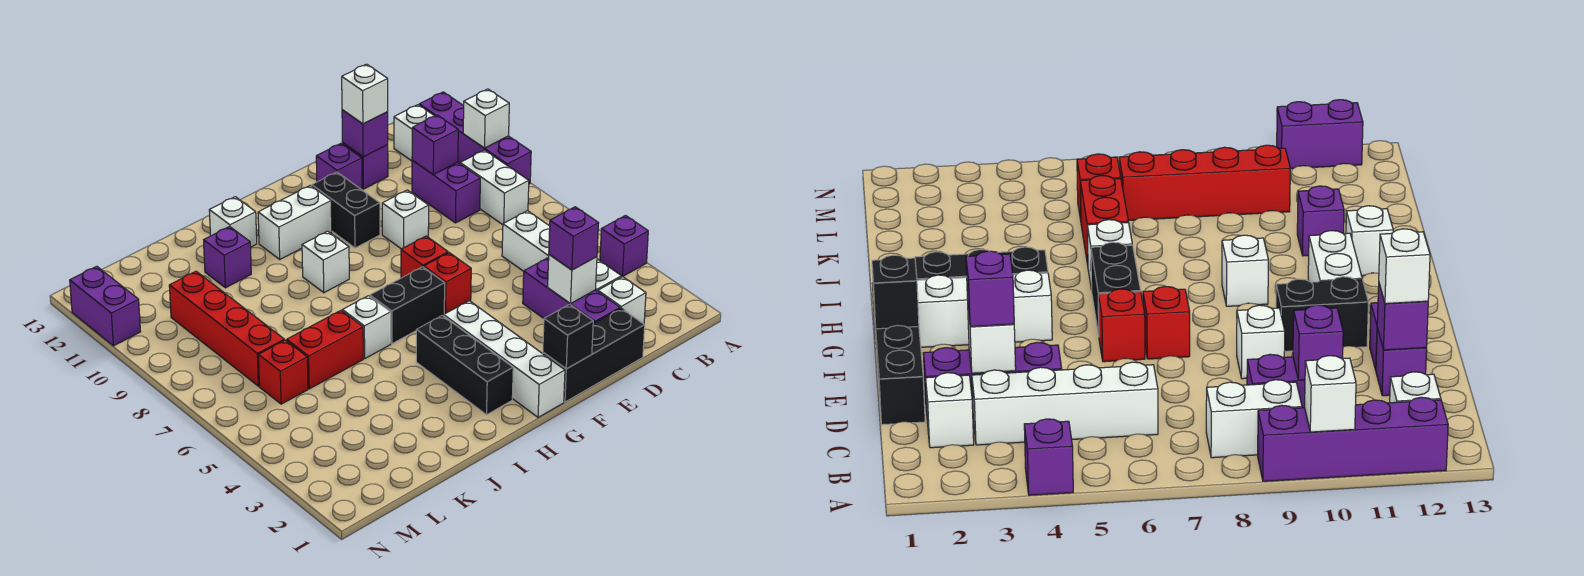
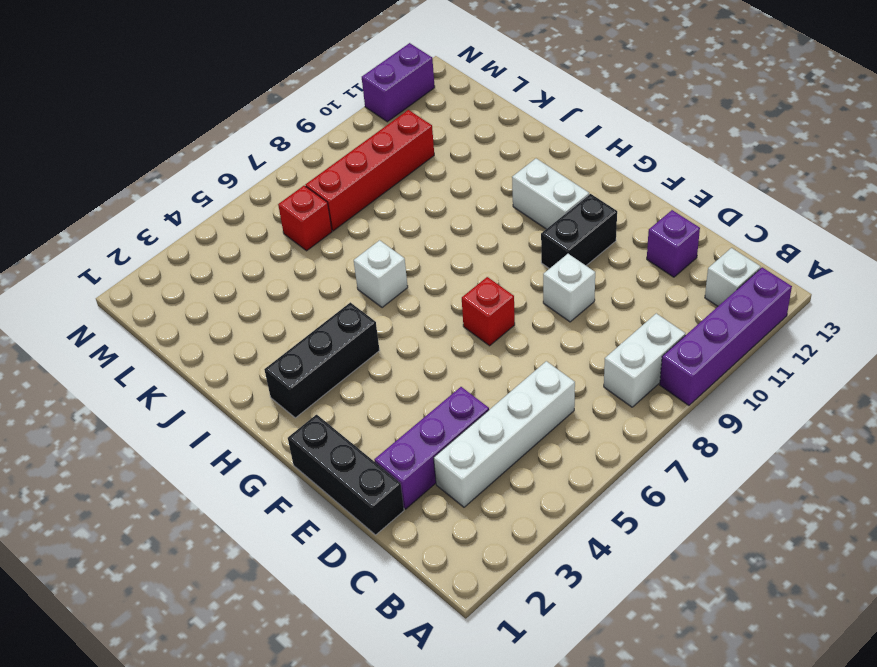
none -> purple brick A4 level 1
none -> white brick C2 level 1
none -> purple brick C9:C10 level 1
none -> purple brick E12 level 1

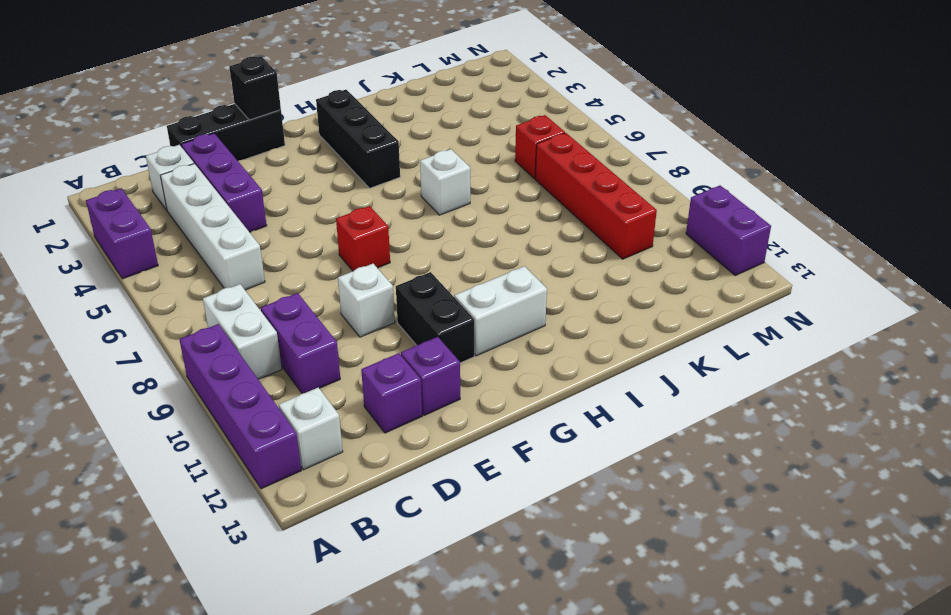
purple brick A3:A4 level 1 -> purple brick A4 level 1
none -> red brick F6 level 1
none -> white brick G1:G4 level 1
none -> black brick G6:H6 level 1
none -> white brick H9 level 1

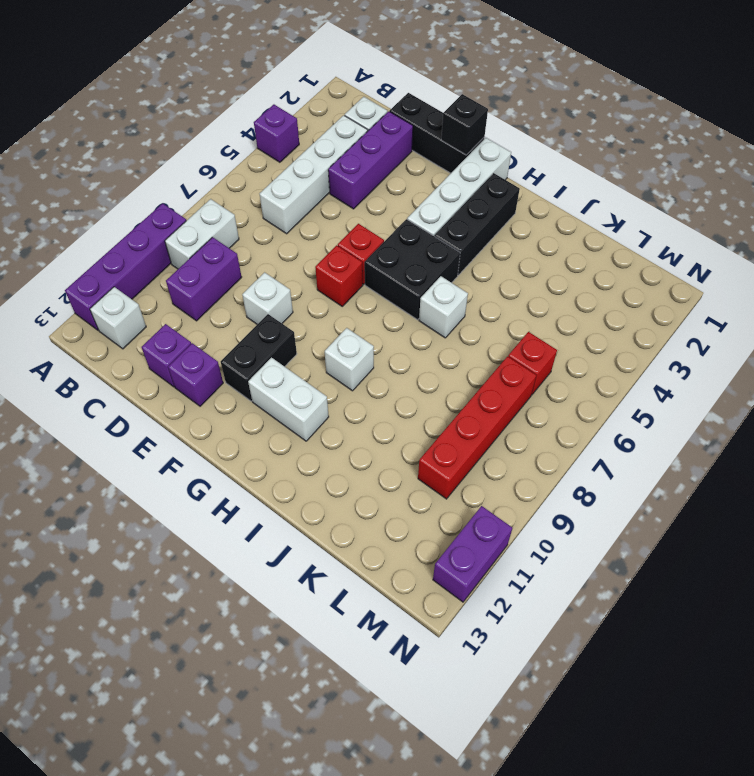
black brick G5:H6 level 1 -> black brick G6:H6 level 1
none -> white brick I12 level 1
none -> red brick J6:K6 level 1
none -> purple brick J11 level 1
none -> white brick A10 level 2

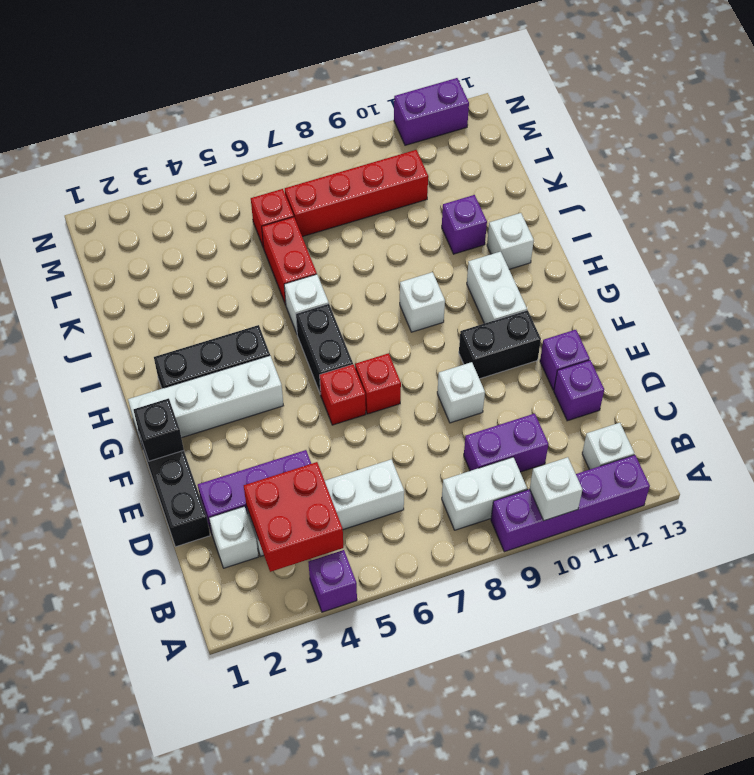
red brick B3:C4 level 2 -> none
none -> purple brick C10 level 2
none -> white brick D3 level 2
none -> purple brick D12 level 2
none -> purple brick D3 level 3

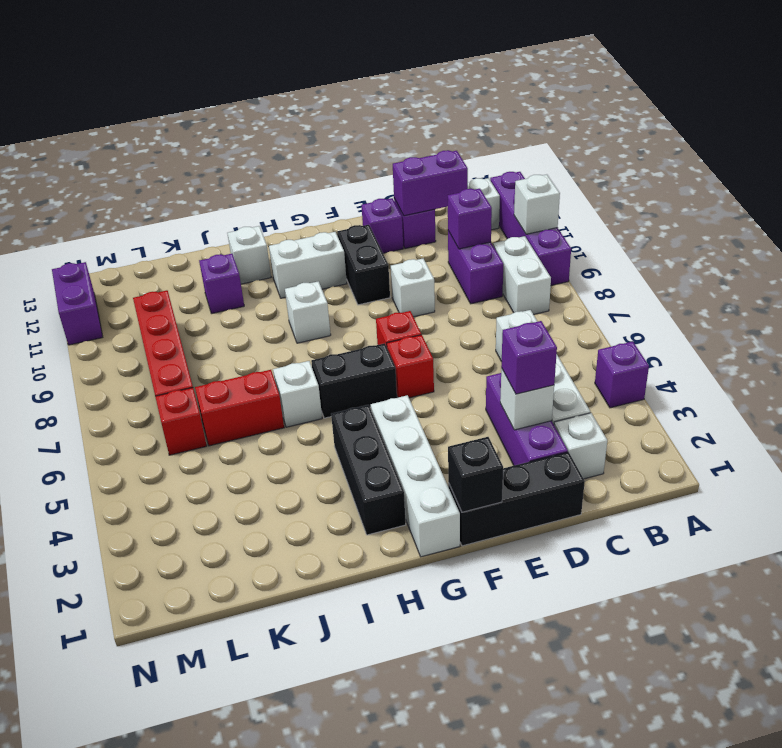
purple brick C12:D12 level 2 -> purple brick D12 level 2
none -> white brick D12 level 3

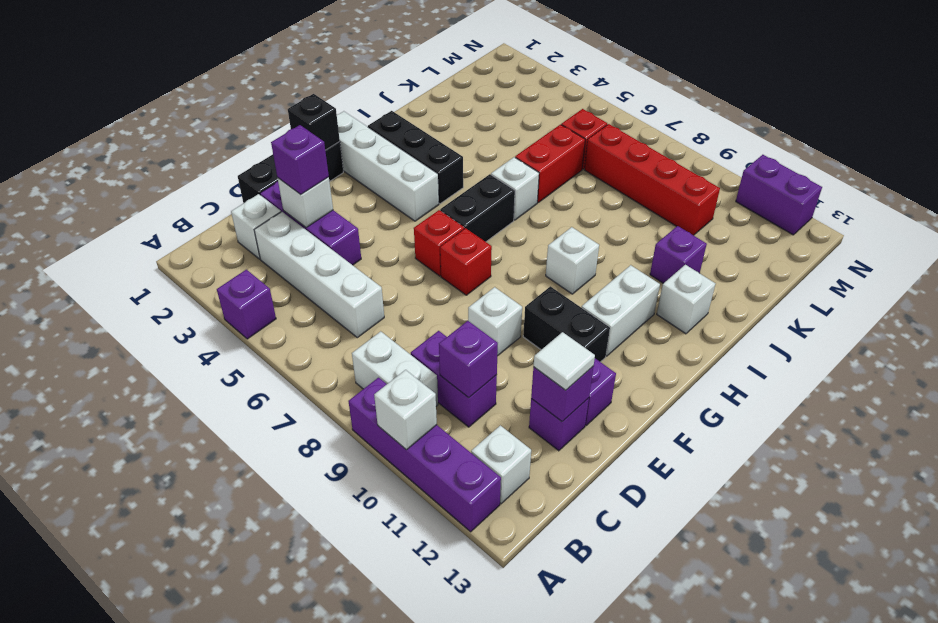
white tile D12 level 3 -> white brick D12 level 3

